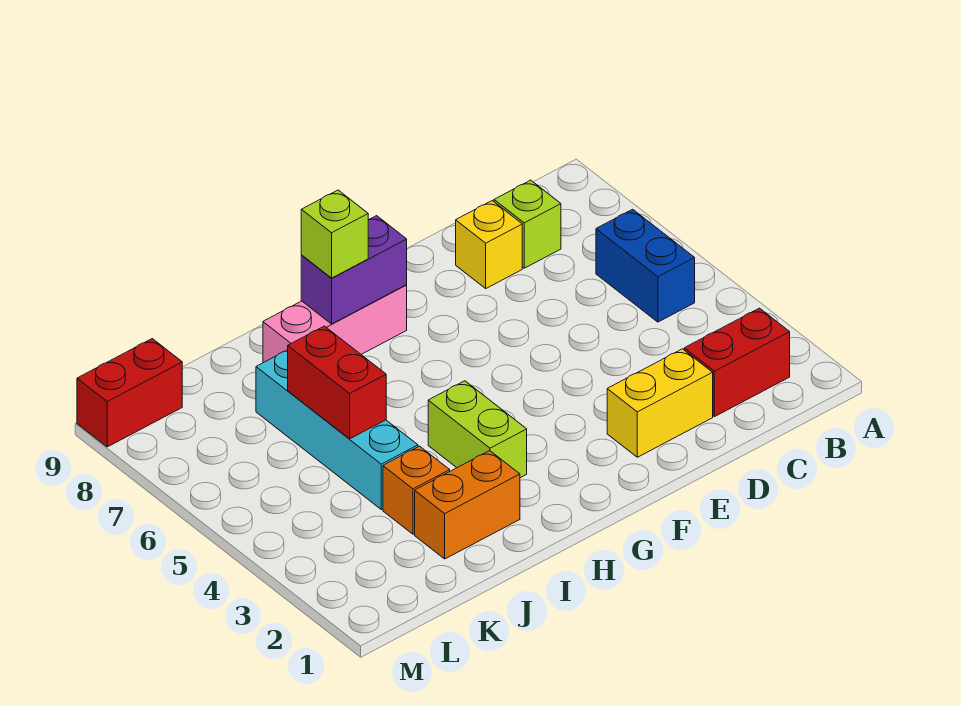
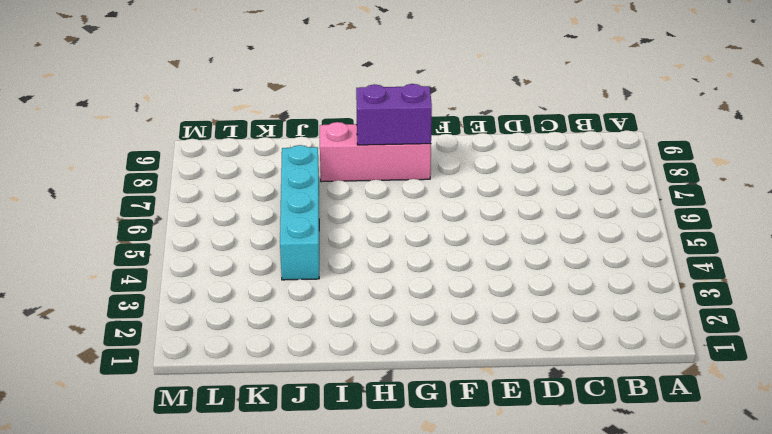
none -> red brick B2:C2 level 1
none -> blue brick B5:B6 level 1
none -> lime brick C8 level 1

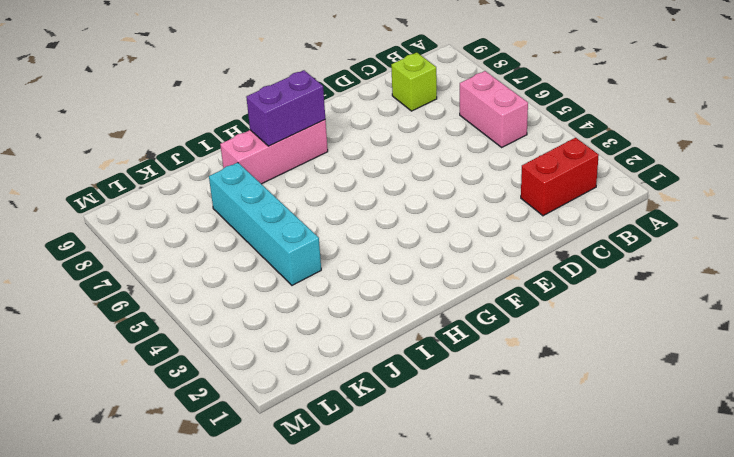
pink brick B5:B6 level 1 -> blue brick B5:B6 level 1
none -> yellow brick D2:E2 level 1
none -> yellow brick D8 level 1
none -> lime brick H3:H4 level 1

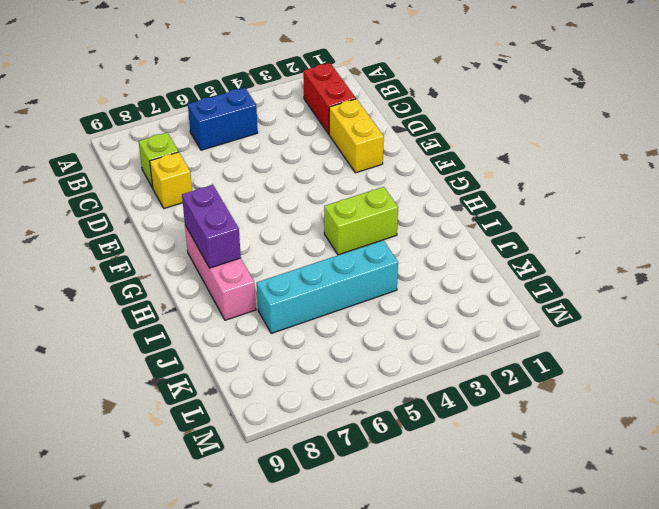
none -> orange brick I2:J2 level 1
none -> orange brick J3 level 1
none -> red brick L9:M9 level 1

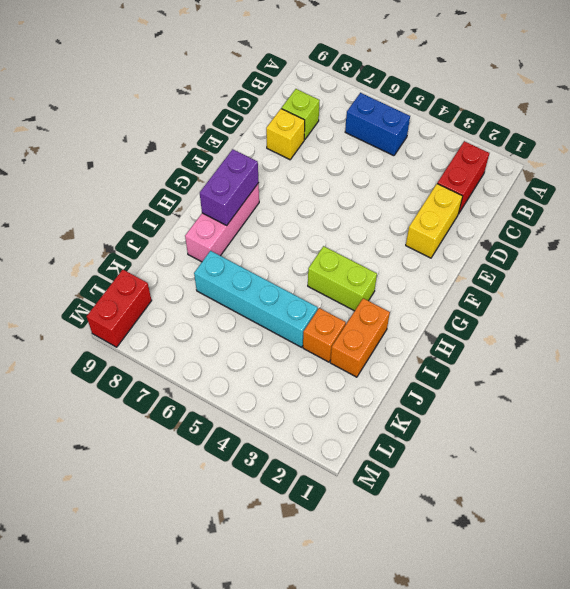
none -> red brick J5:J6 level 2
none -> lime brick H8 level 3

